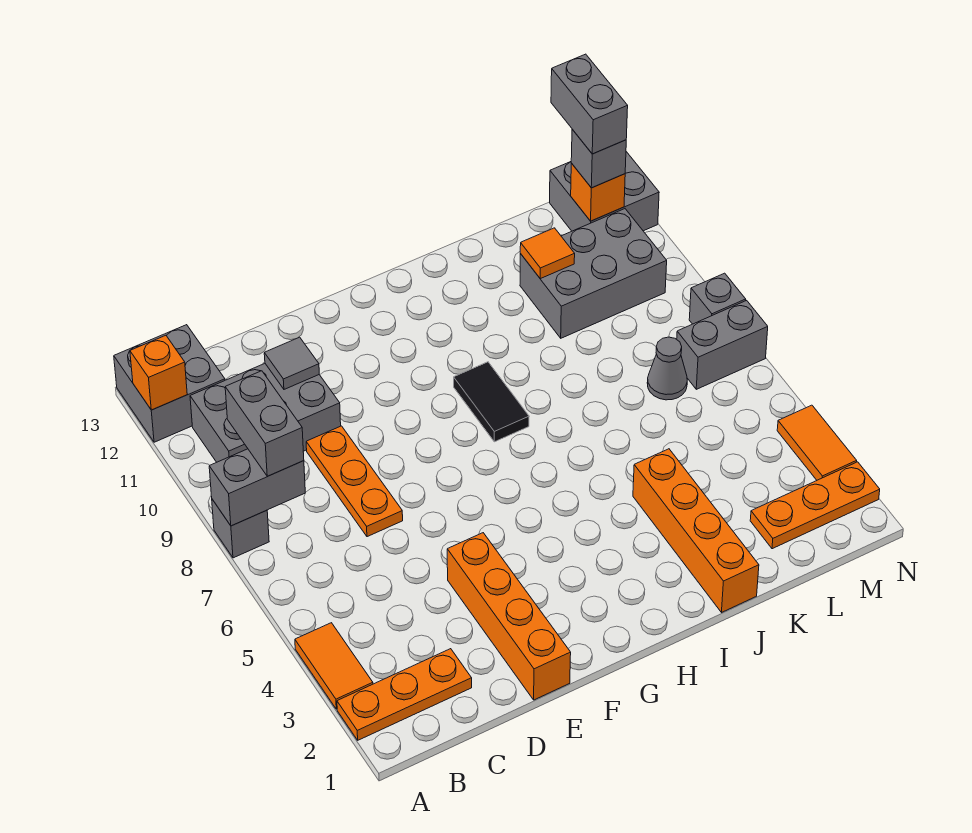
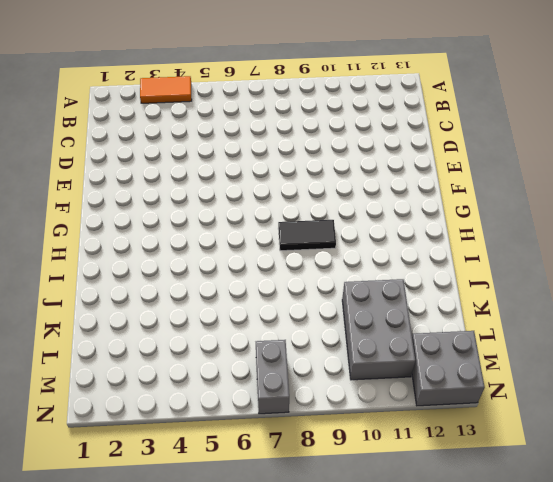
none -> orange plate A2:C2 level 1
none -> grey brick A8 level 1
none -> grey brick A12:B13 level 1

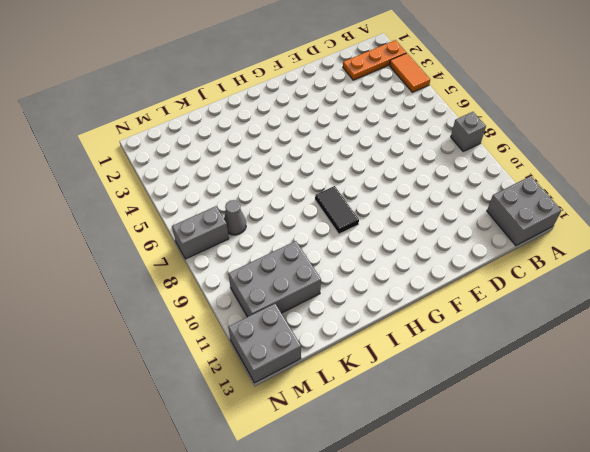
none -> grey brick B10:D11 level 1
none -> orange plate D7:D9 level 1
none -> orange brick E1:E4 level 1

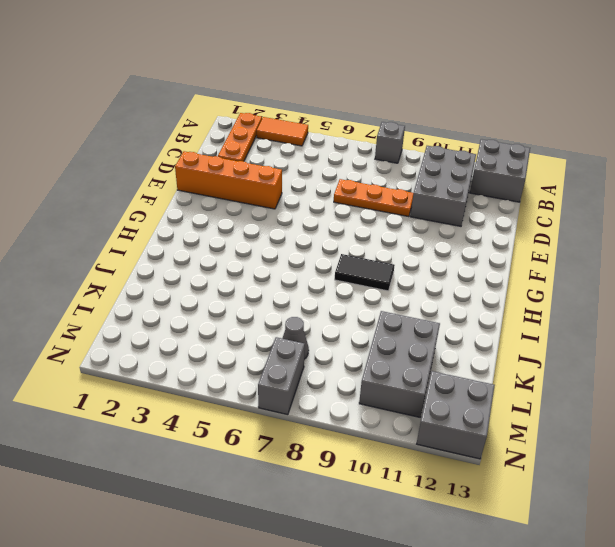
none -> orange brick J1:J4 level 1
none -> orange plate L2:N2 level 1
none -> orange tile N3:N4 level 1

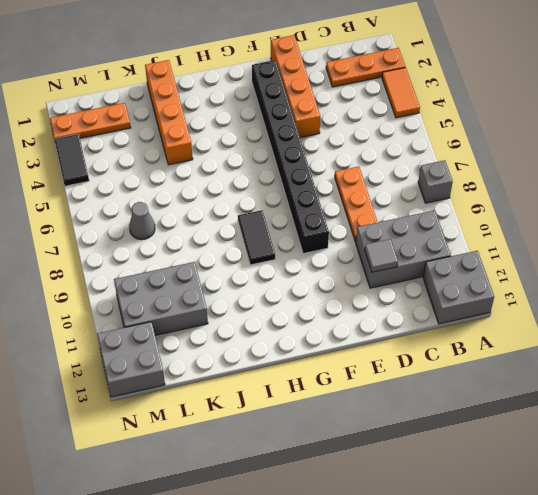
black brick F2:F9 level 1 -> none
black tile N3:N4 level 1 -> orange tile N3:N4 level 1
none -> grey brick M7:N7 level 1
none -> grey brick N8 level 1
none -> grey brick A8:B8 level 2

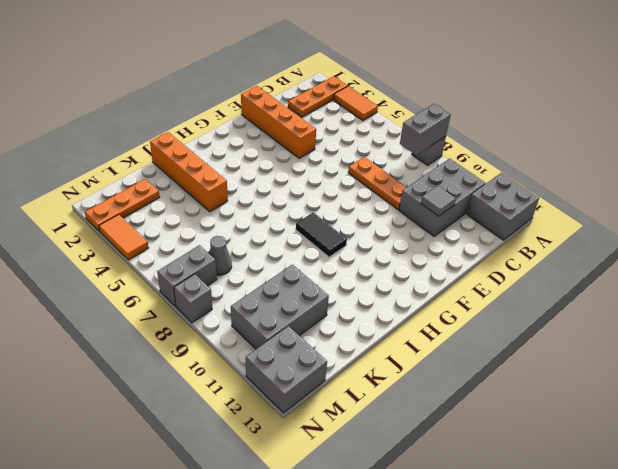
none -> orange brick A12 level 2
none -> orange tile K11 level 2
none -> orange brick M12 level 2

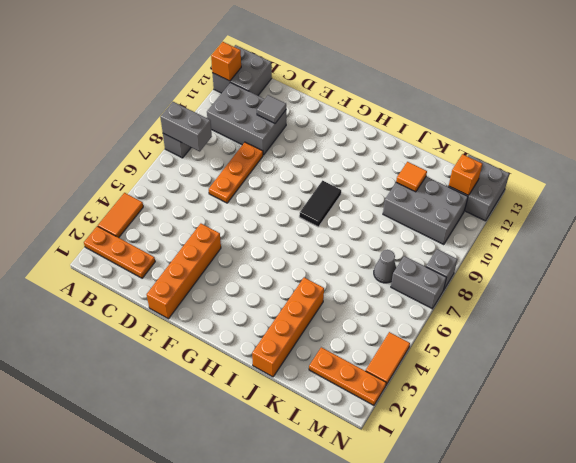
none -> grey brick B8:B9 level 3
none -> grey brick M12 level 3
none -> grey brick M12:M13 level 4

